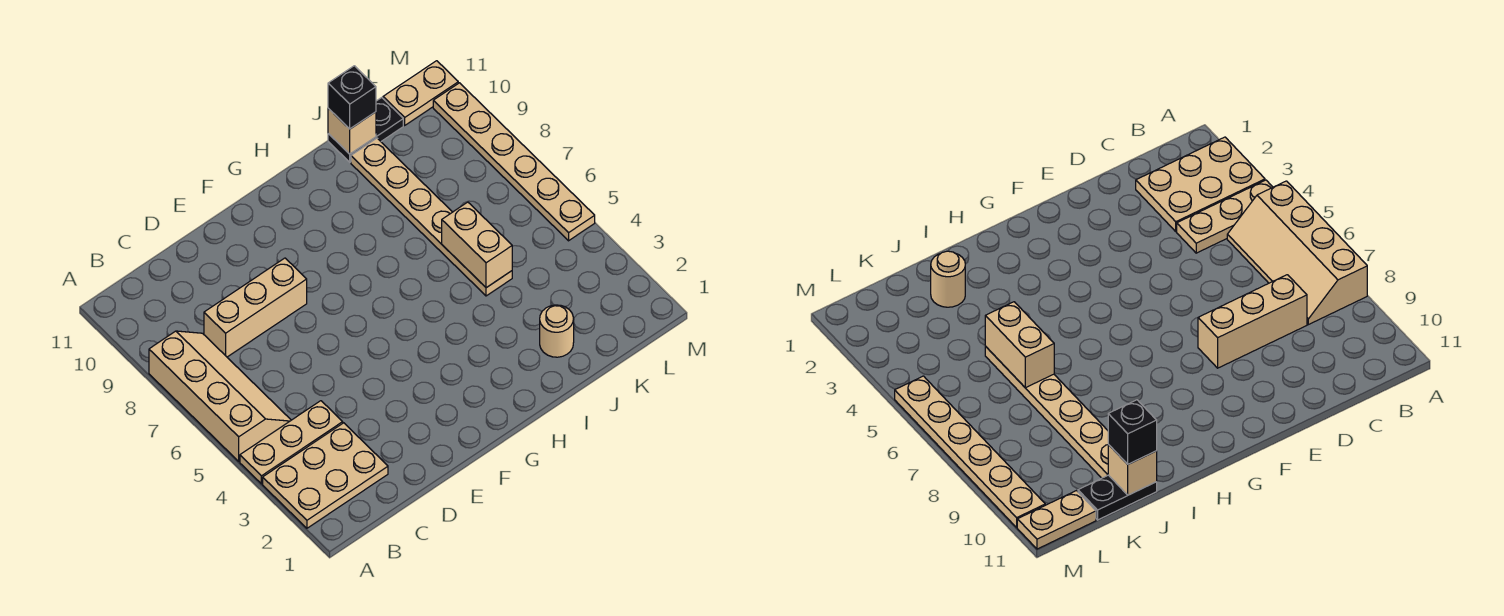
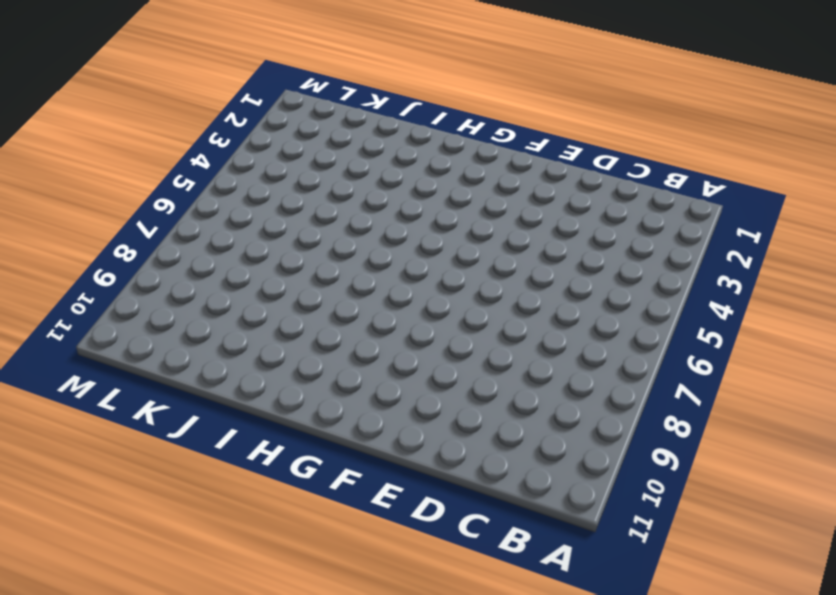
none -> tan plate A2:C3 level 1
none -> tan plate A4:C4 level 1
none -> tan slope A5:B8 level 1 top A

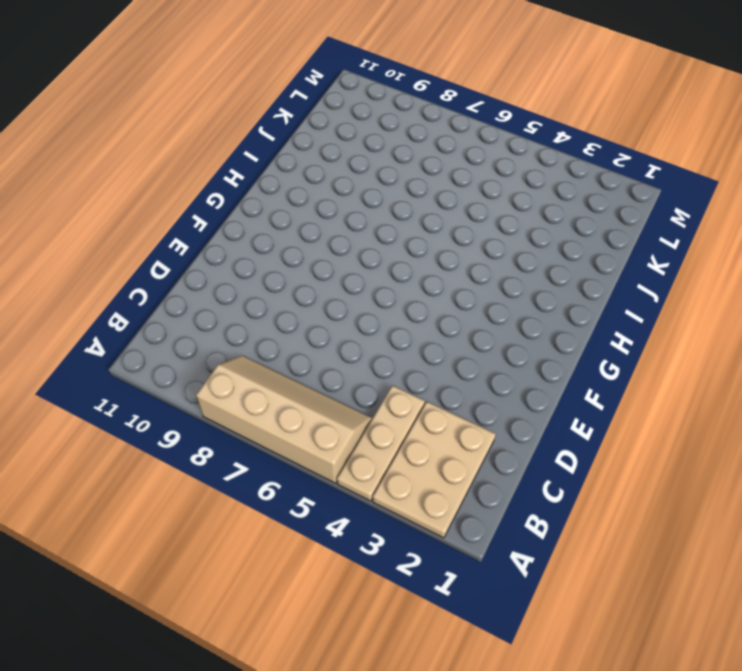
none -> tan brick C8:E8 level 1
none -> tan round brick J2 level 1
none -> tan plate J5:J10 level 1

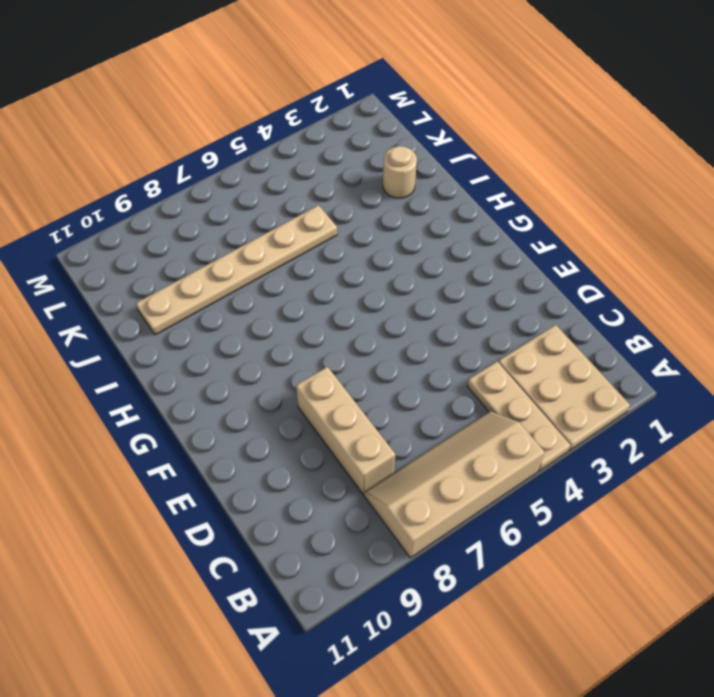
none -> black plate J11:K11 level 1
none -> tan plate L11:M11 level 1
none -> tan plate M5:M10 level 1

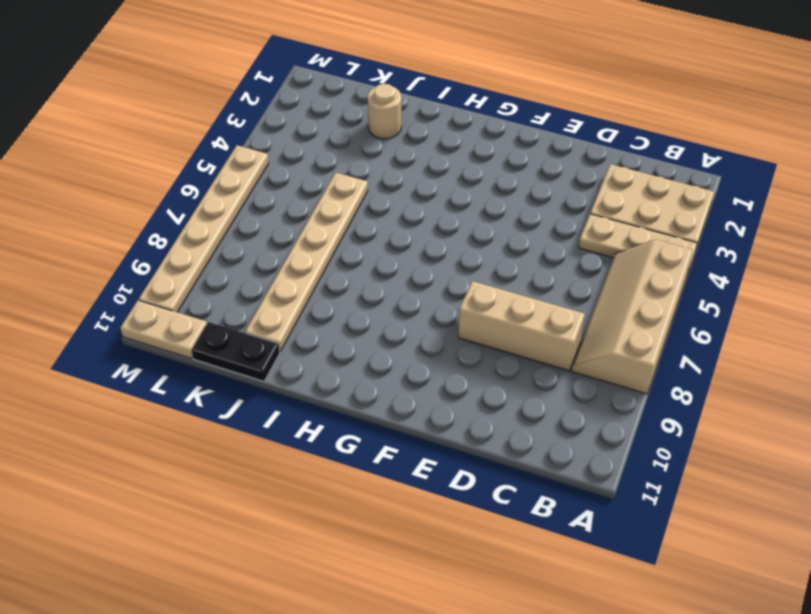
none -> tan brick J5:J6 level 2
none -> tan brick J11 level 2
none -> black brick J11 level 3

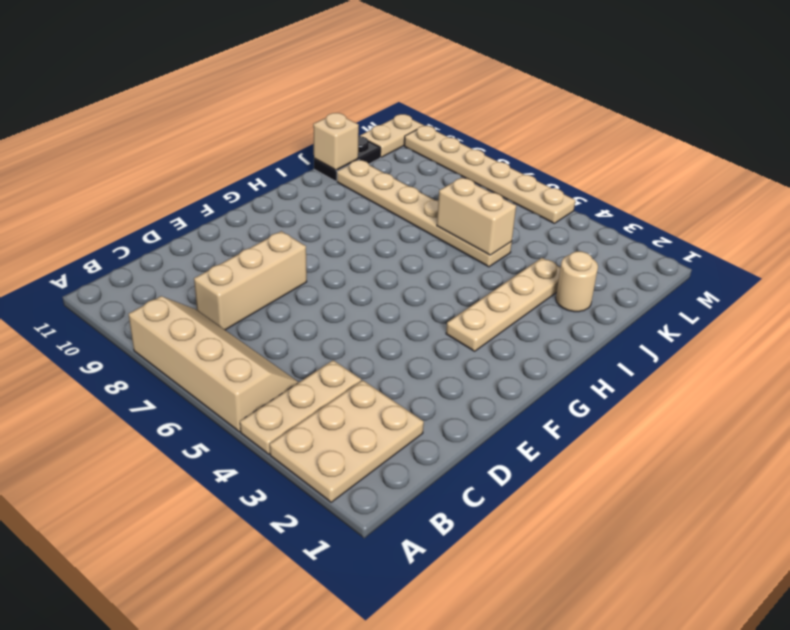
tan plate G3:J3 level 1 -> none
none -> black brick J11 level 3

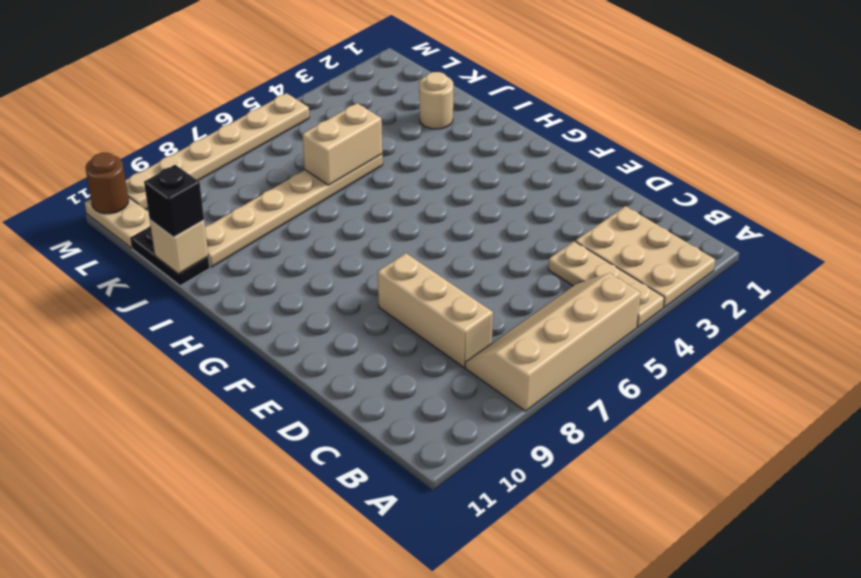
brown round brick M11 level 2 -> none

